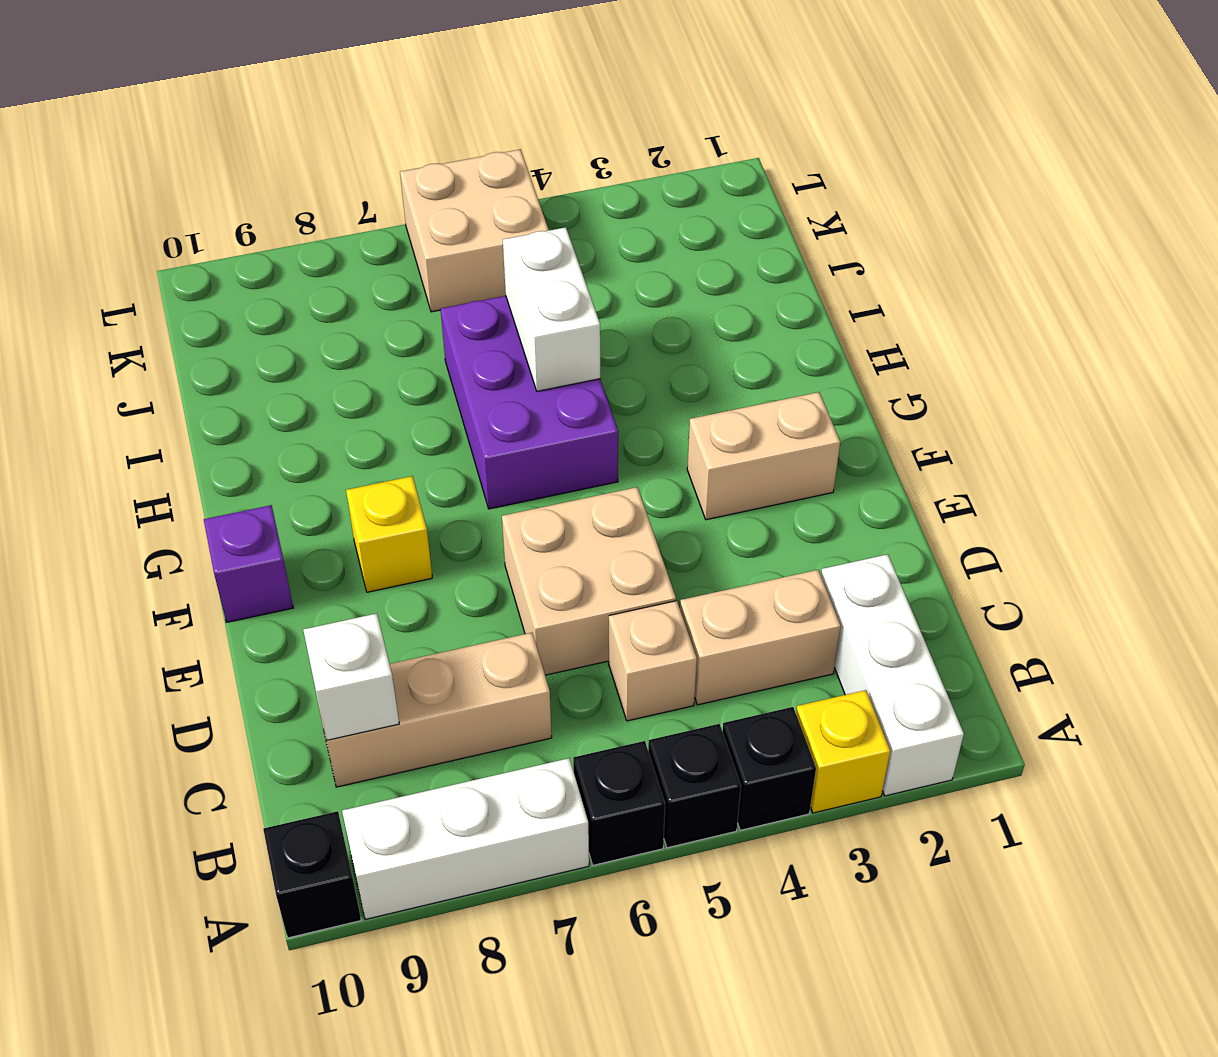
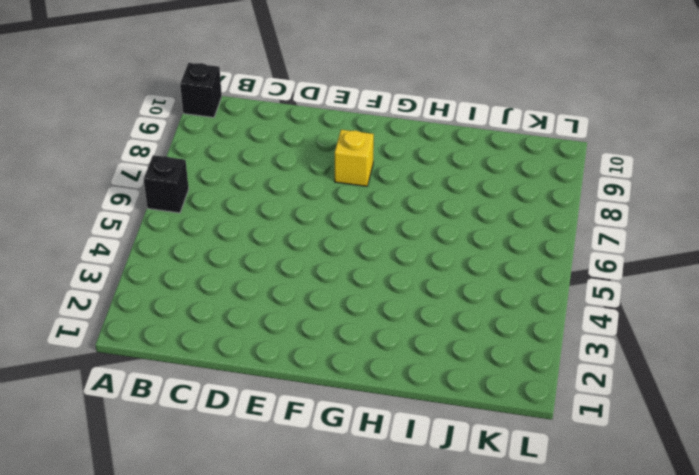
none -> white brick A2:C2 level 1
none -> yellow brick A3 level 1
none -> black brick A4 level 1

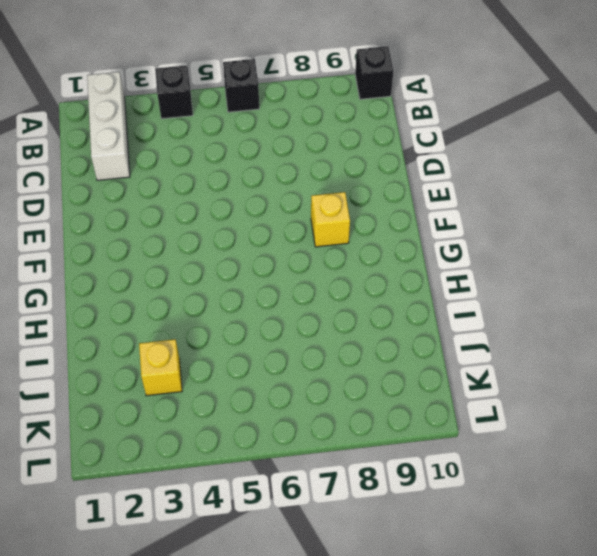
yellow brick J3 level 1 -> yellow brick A3 level 1
none -> black brick A5 level 1
none -> white brick A7:A9 level 1
none -> tan brick C3:C4 level 1

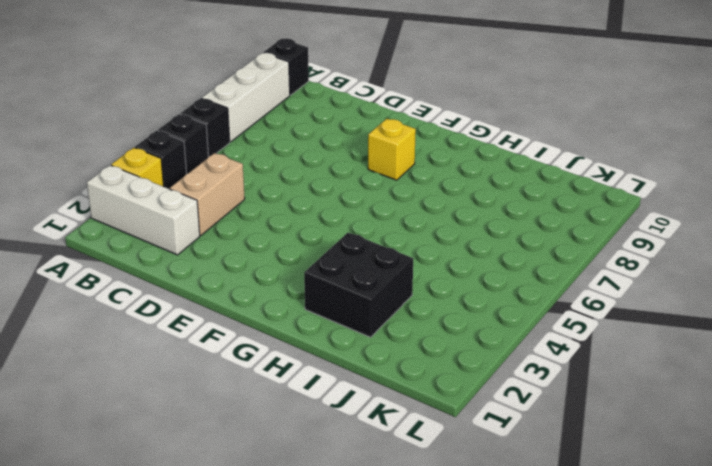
black brick H2:I3 level 1 -> none
none -> tan brick C5 level 1
none -> tan brick C7:C9 level 1
none -> tan brick D5:E6 level 1

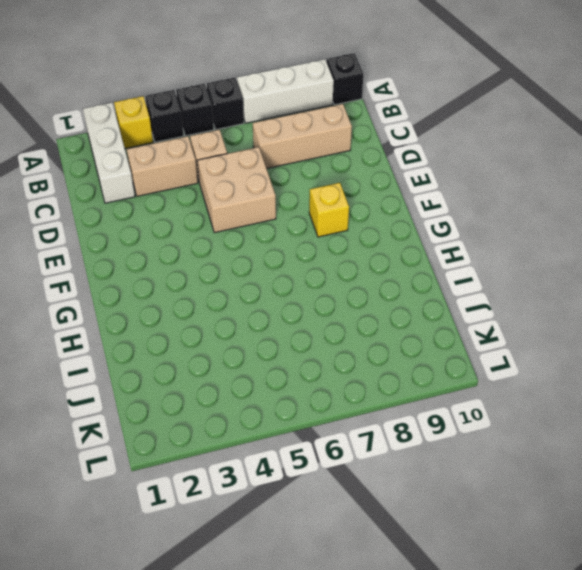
none -> tan brick F2:F3 level 1
none -> purple brick F10 level 1
none -> purple brick G5:I6 level 1

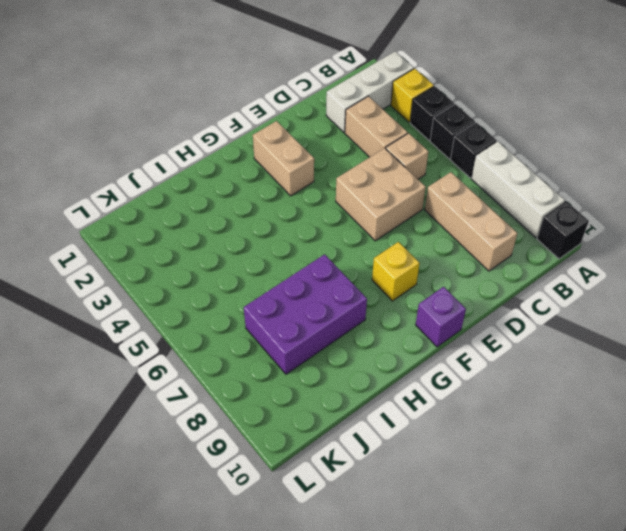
purple brick H7:J8 level 1 -> purple brick G5:I6 level 1
none -> tan brick K5:L6 level 1
none -> white brick C9 level 2
none -> white brick H5:I5 level 2

